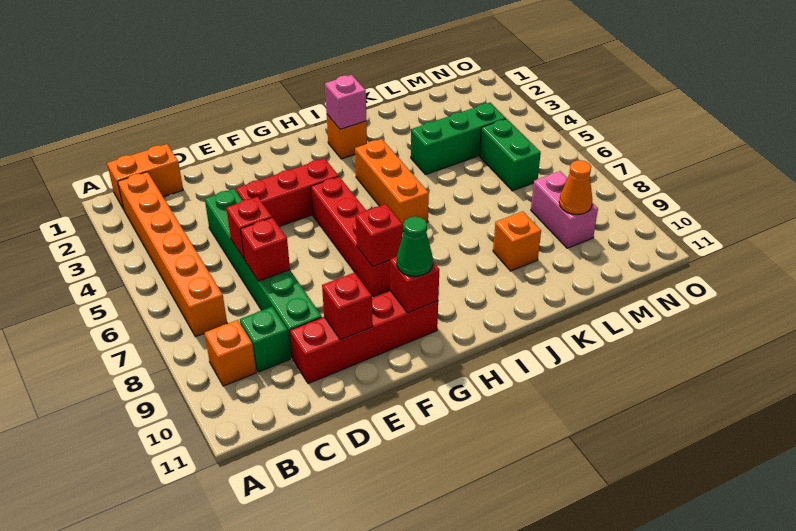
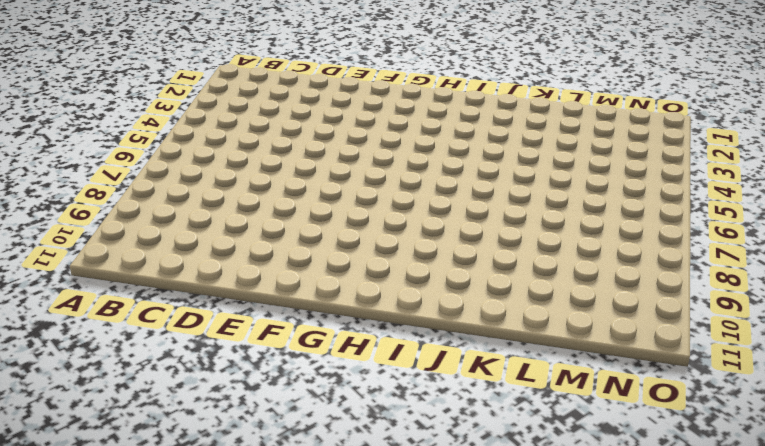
none -> orange brick B1:C1 level 1
none -> orange brick B2:B7 level 1
none -> orange brick B9 level 1

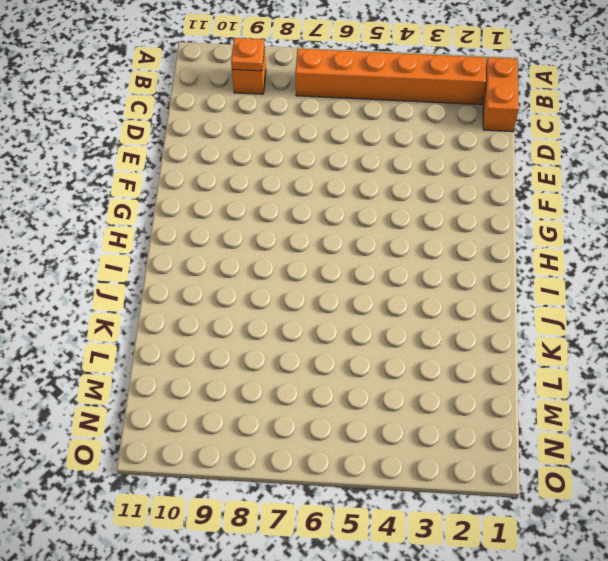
orange plate B9 level 2 -> none
none -> green brick C9 level 1
none -> green brick D4:D9 level 1
none -> red brick D10:G10 level 1

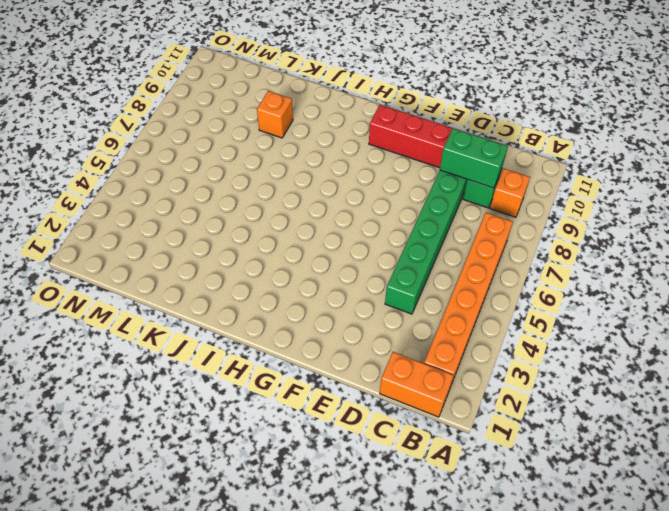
green brick C9:D9 level 2 -> green brick M5:M6 level 1
none -> red brick E4:G4 level 1
none -> red brick G5:G8 level 1
none -> orange brick I2 level 1

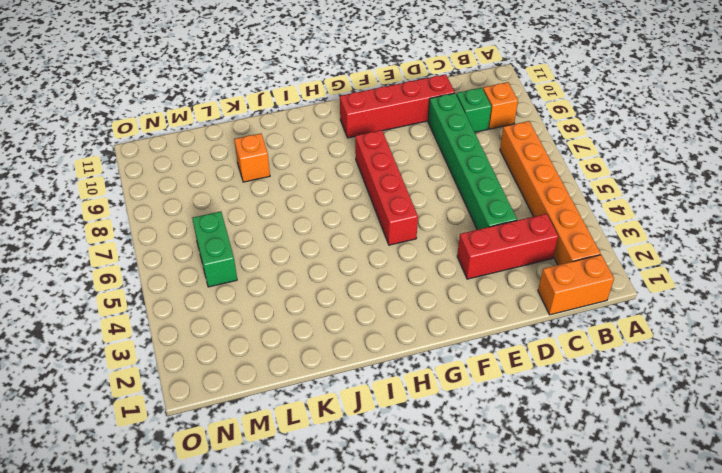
red brick C3:E3 level 1 -> red brick E4:G4 level 1
none -> orange brick I2 level 1
none -> orange brick I4:I6 level 1
none -> green brick K4:M4 level 1

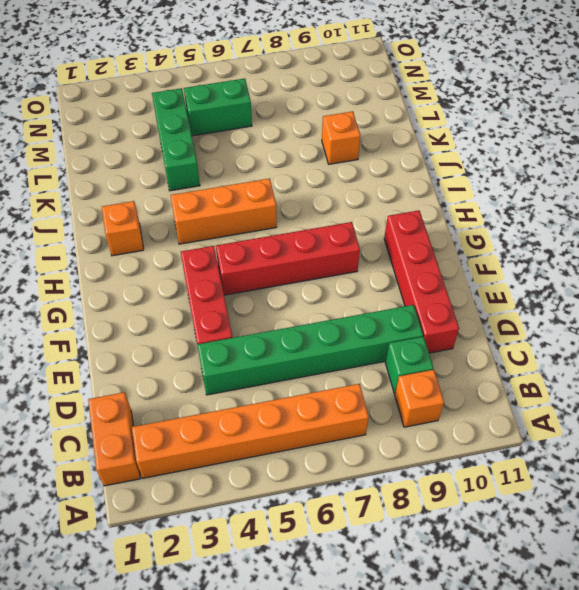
none -> pink brick M8:M9 level 1
none -> red brick D6 level 2
none -> red brick D7 level 2

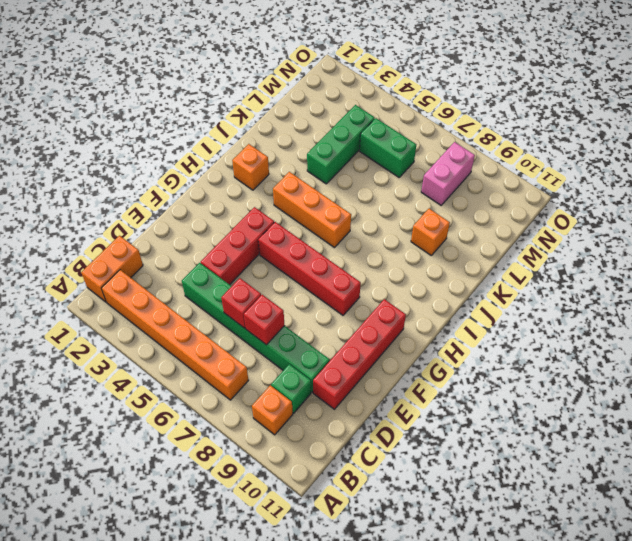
pink brick M8:N8 level 1 -> pink brick M8:M9 level 1
none -> red brick E10 level 2
none -> red brick G8 level 2
none -> red brick G10 level 2

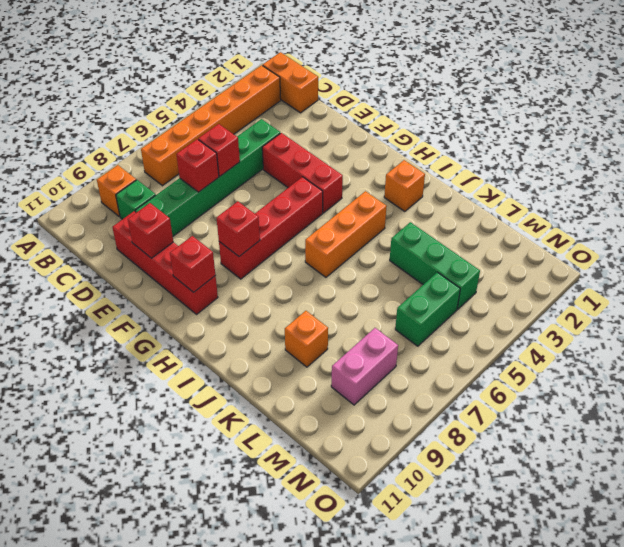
none -> pink brick I2 level 2
none -> orange cone M9 level 2
none -> green cone G10 level 3

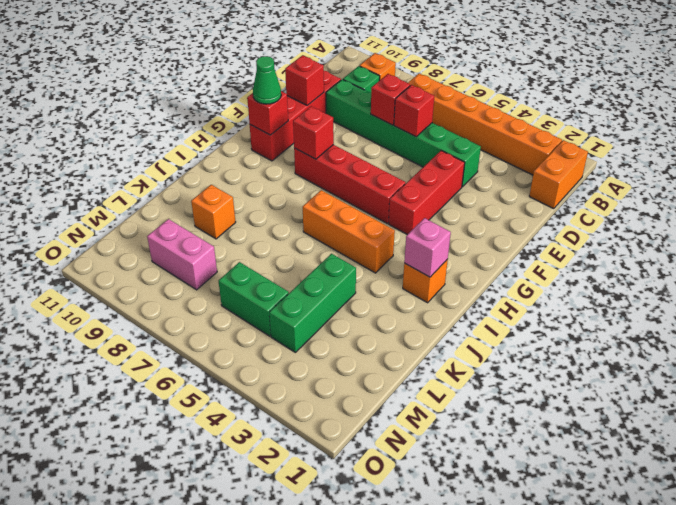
none -> orange cone M9 level 2

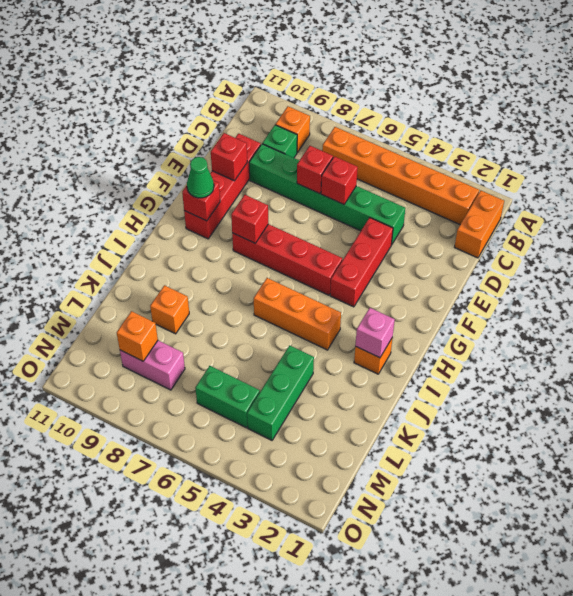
orange brick M9 level 2 -> orange cone M9 level 2

